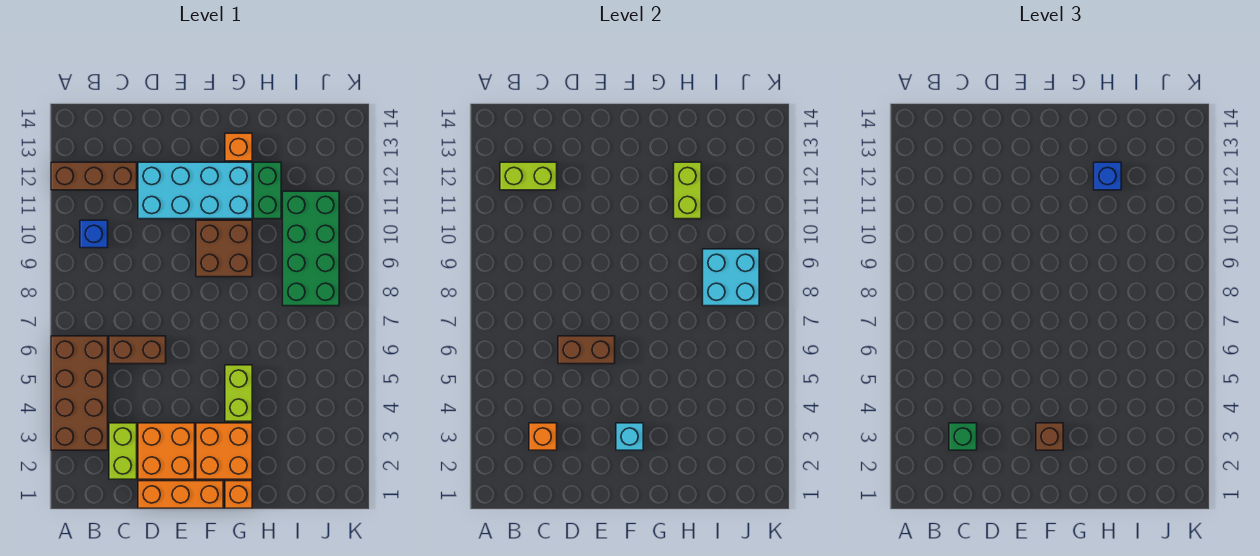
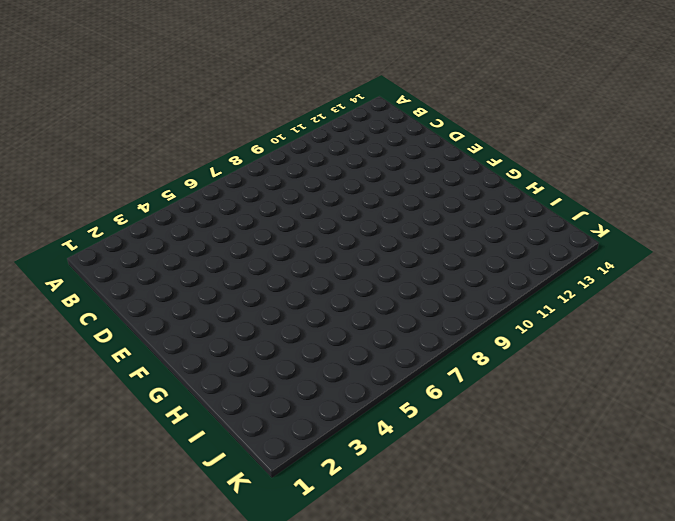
none -> brown brick A3:B6 level 1
none -> brown brick A12:C12 level 1
none -> blue brick B10 level 1

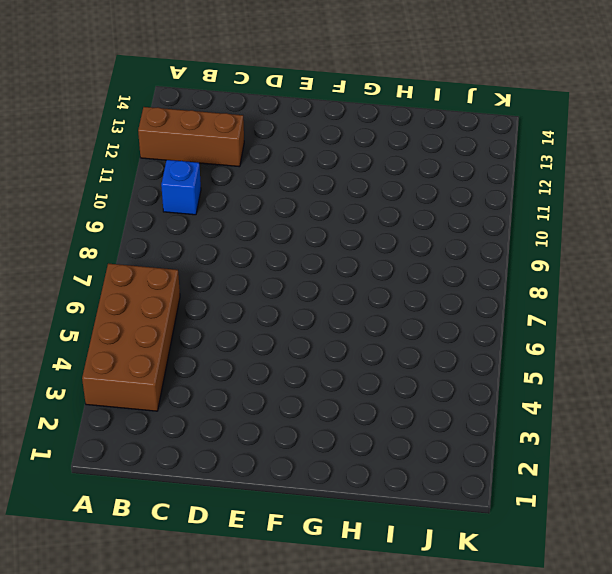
none -> lime brick C2:C3 level 1
none -> brown brick C6:D6 level 1
none -> orange brick D1:F1 level 1

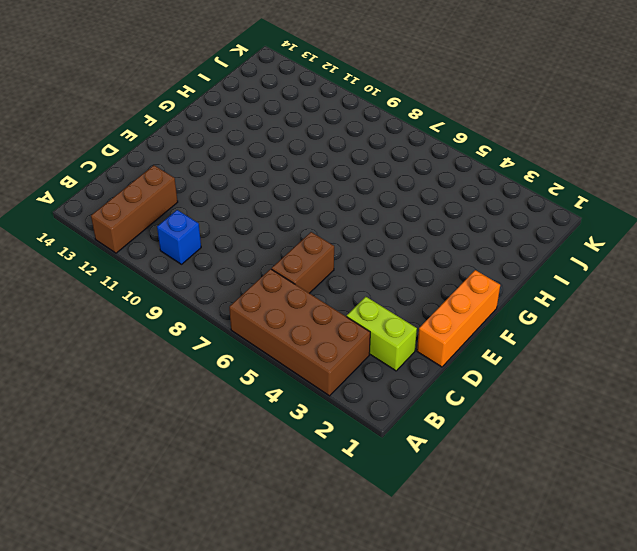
none -> orange brick D2:E3 level 1
none -> cyan brick D11:G12 level 1
none -> orange brick F2:G3 level 1

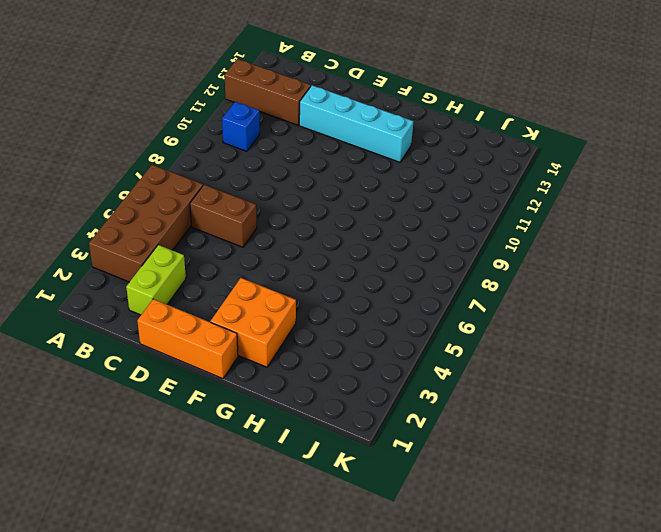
cyan brick D12:G12 level 1 -> cyan brick D11:G12 level 1
none -> orange brick D2:E3 level 1
none -> brown brick F9:G10 level 1
none -> orange brick G1 level 1

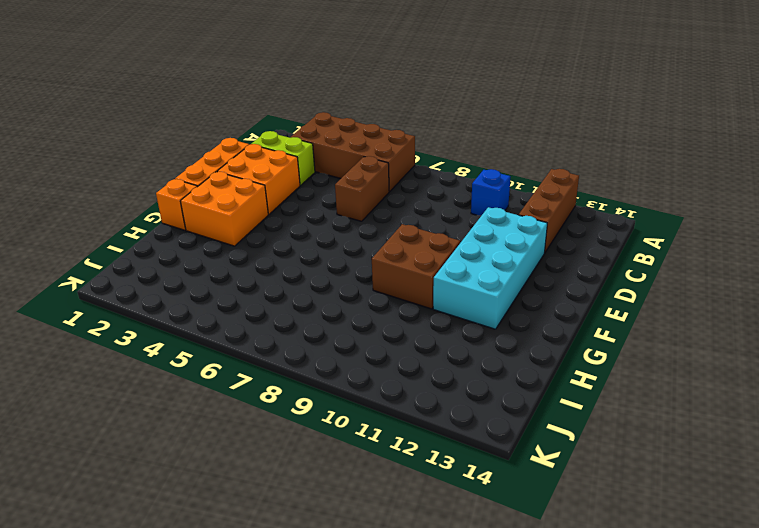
none -> lime brick G4:G5 level 1
none -> orange brick G13 level 1
none -> green brick H11:H12 level 1

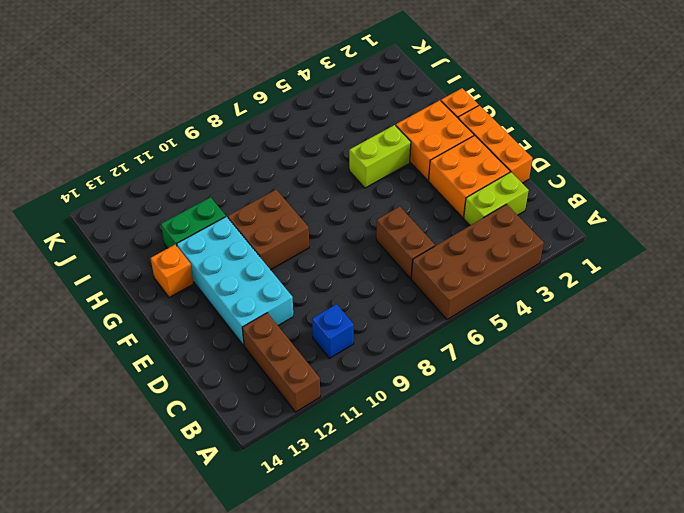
none -> green brick I8:J11 level 1
none -> lime brick B12:C12 level 2
none -> orange brick C3 level 2

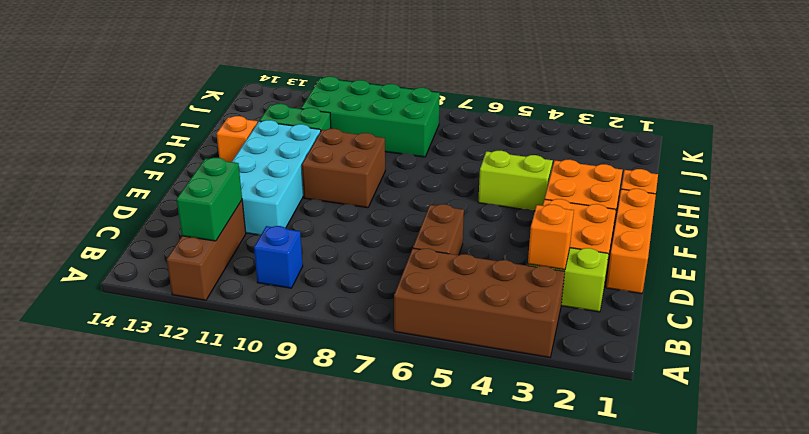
green brick B12:C12 level 2 -> lime brick B12:C12 level 2
none -> brown brick D6:E6 level 2
none -> cyan brick F3 level 2
none -> lime brick H11:H12 level 2

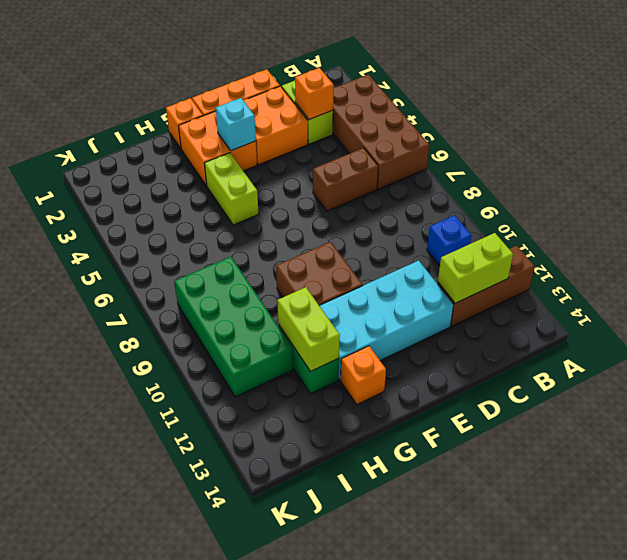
none -> brown brick D6:E6 level 2
none -> cyan brick I8:J9 level 2
none -> green brick C3 level 3

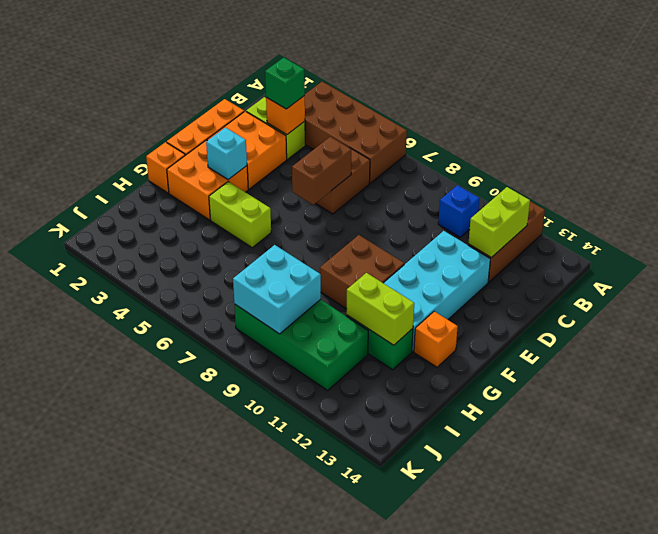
none -> brown brick F3 level 3
none -> blue brick H12 level 3

